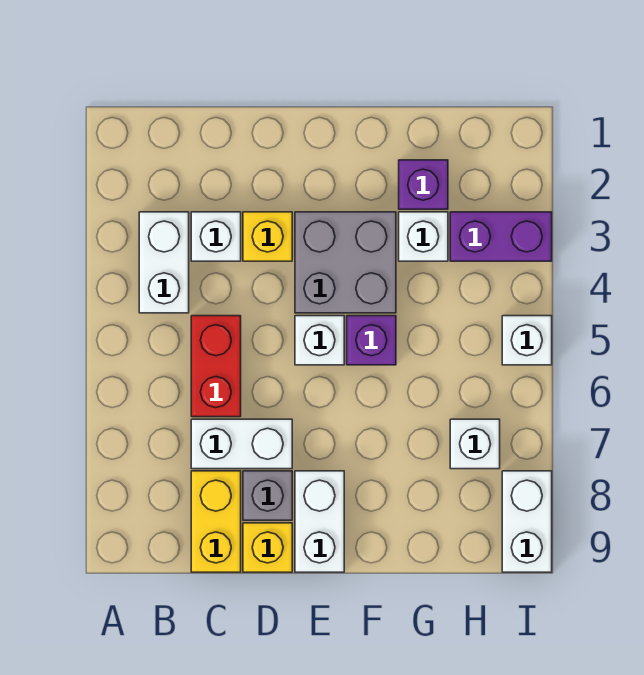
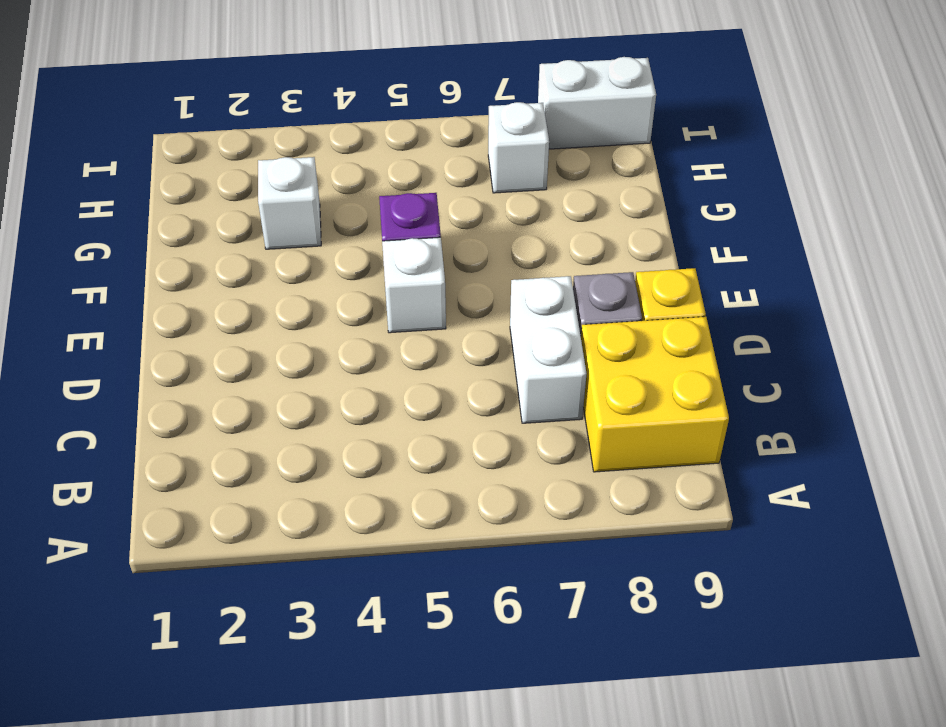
yellow brick B8:C9 level 1 -> yellow brick C8:C9 level 1
none -> white brick B3:B4 level 1
none -> white brick C3 level 1
none -> red brick C5:C6 level 1

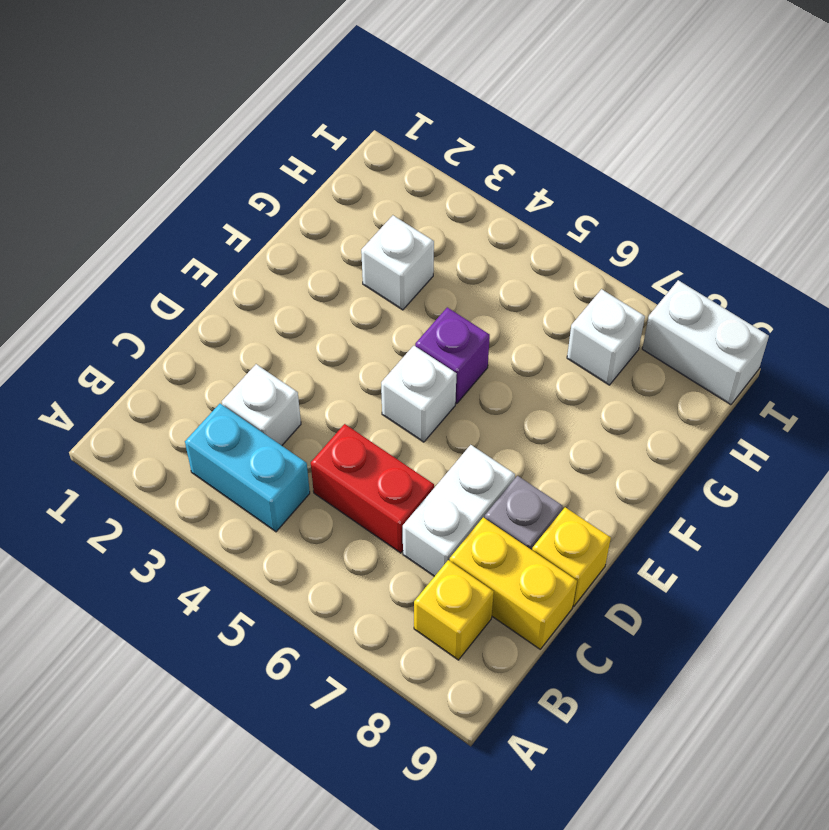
cyan brick B3:B4 level 1 -> white brick B3:B4 level 1
yellow brick B8 level 1 -> yellow brick D3 level 1
none -> grey brick E3:F4 level 1
none -> white brick E8:E9 level 1
none -> purple brick G2 level 1

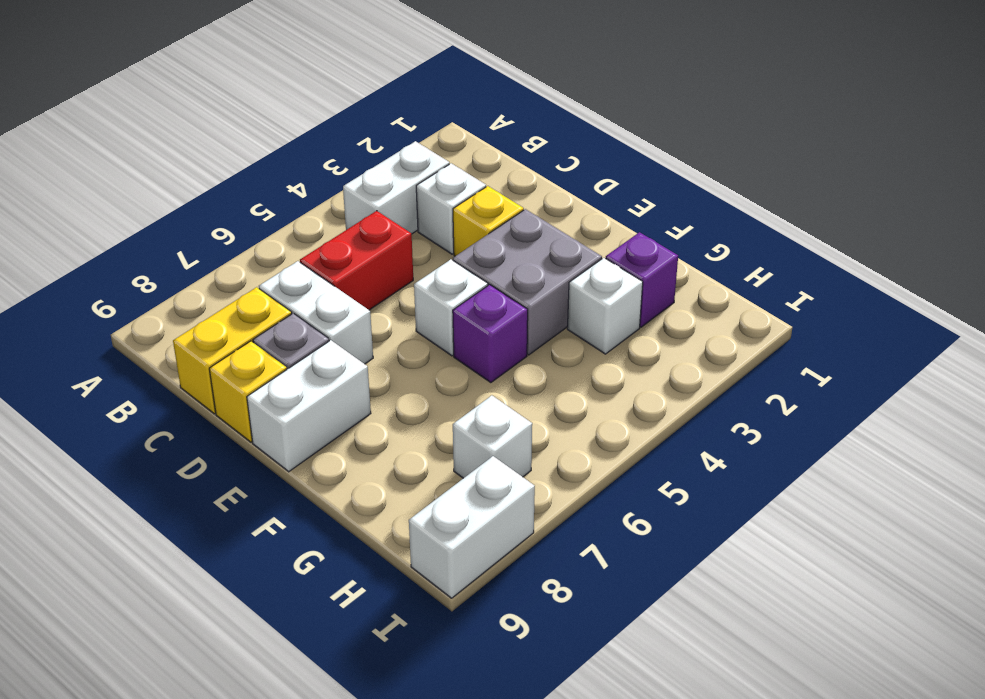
none -> purple brick H3:I3 level 1
none -> white brick I5 level 1

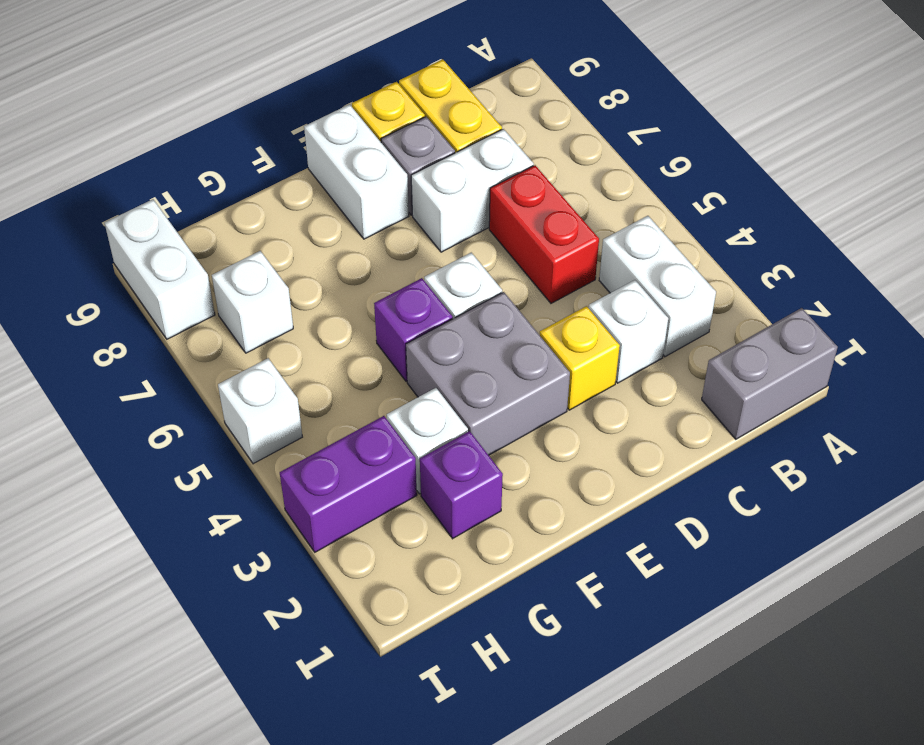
grey brick A1:B1 level 1 -> none

